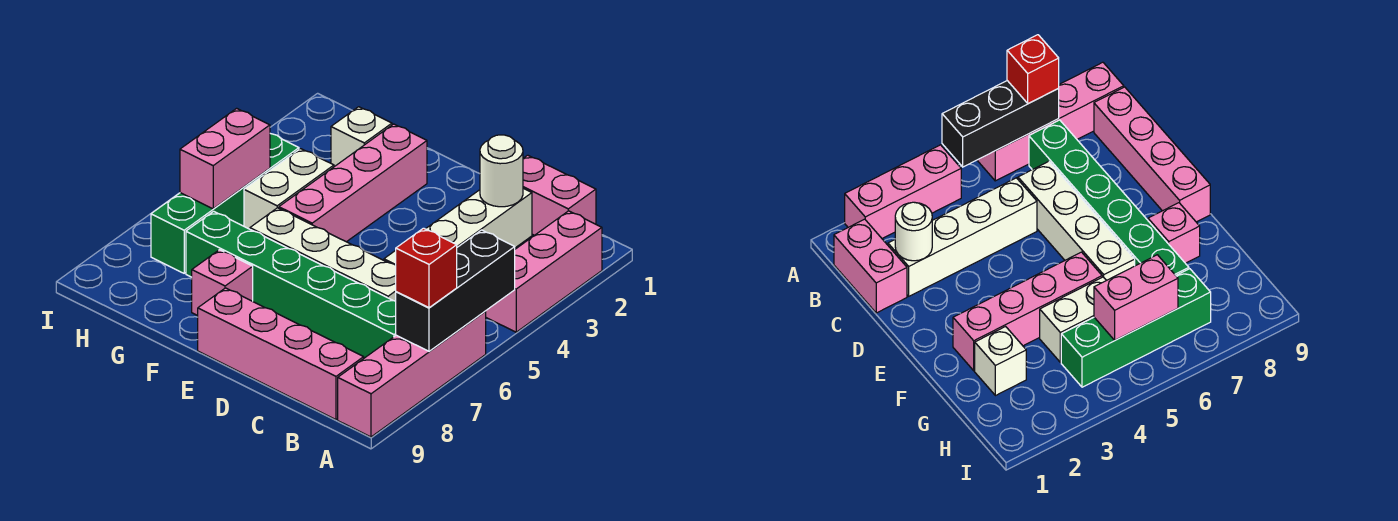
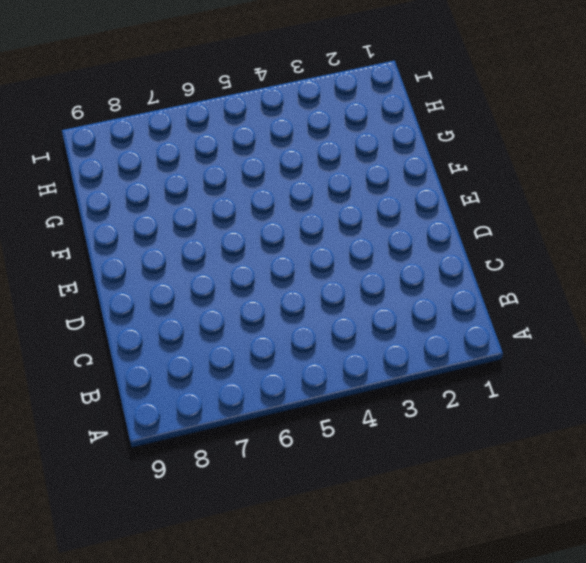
none -> pink brick A2:A4 level 1
none -> pink brick A6:A9 level 1
none -> pink brick B1:C1 level 1

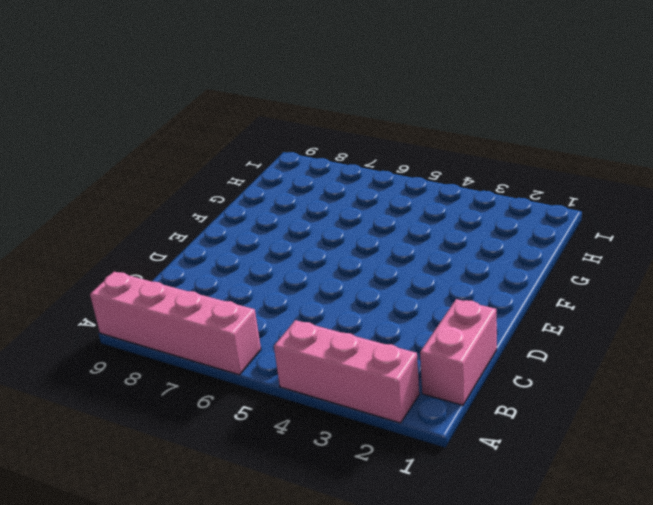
none -> green brick B7:G7 level 1
none -> pink brick B9:E9 level 1
none -> white brick C2:C5 level 1

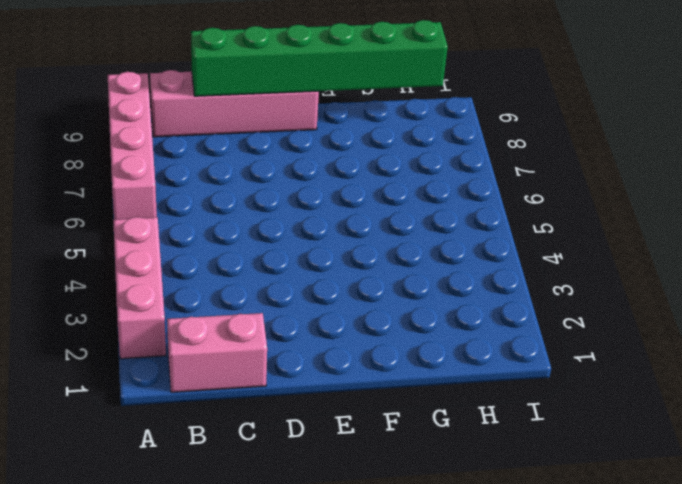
green brick C9:H9 level 2 -> green brick B7:G7 level 1
none -> white brick C2:C5 level 1
none -> white brick C6:F6 level 1
none -> pink brick F2:F5 level 1

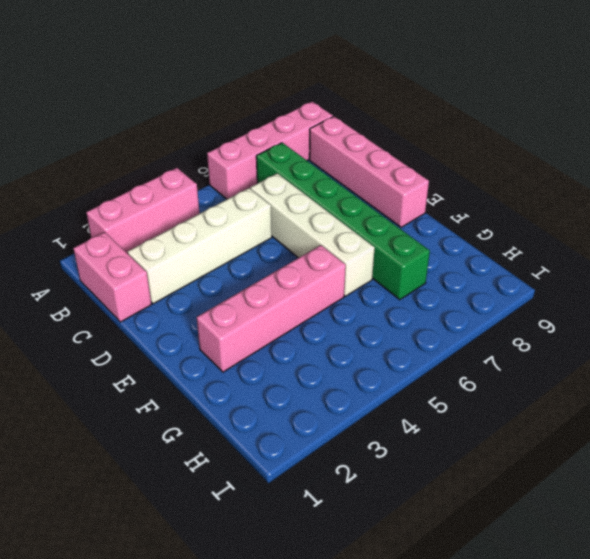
none -> pink brick F8 level 1
none -> white brick G2 level 1
none -> white brick G4:G5 level 1

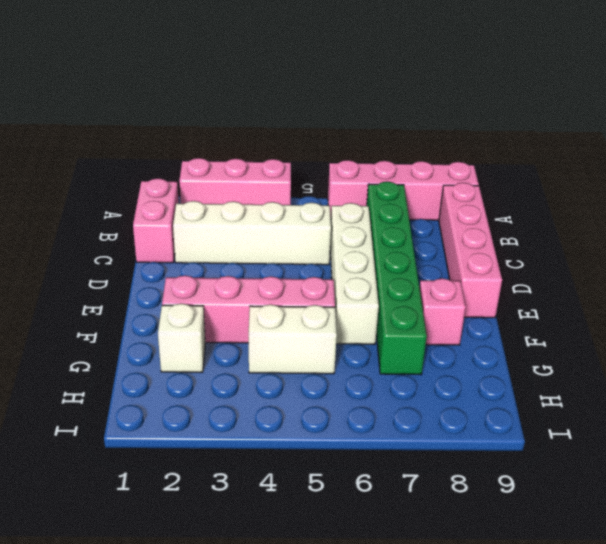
none -> green brick H4:H7 level 1
none -> black brick A5:A7 level 2
none -> white round brick C2 level 2

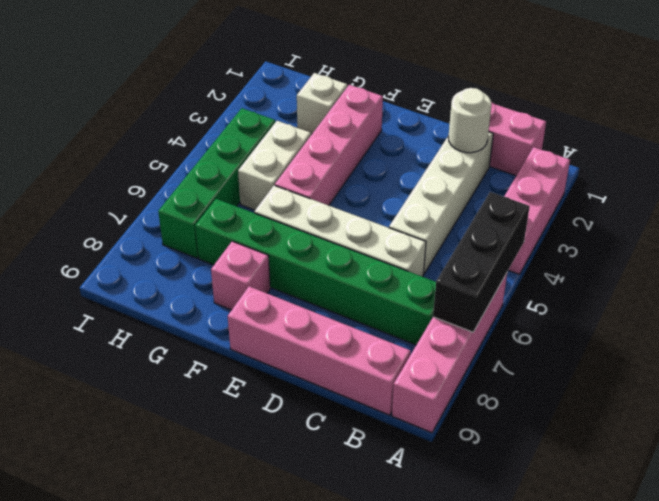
none -> pink brick H5:H6 level 2
none -> red brick A7 level 3

